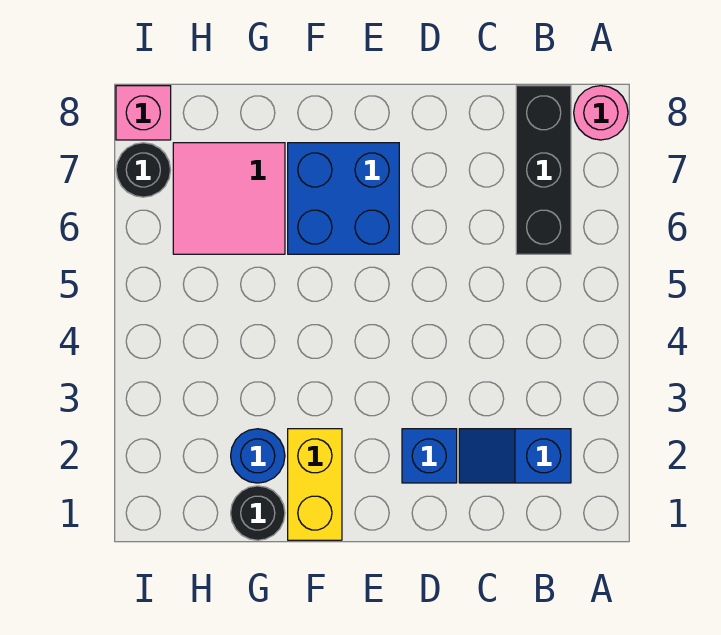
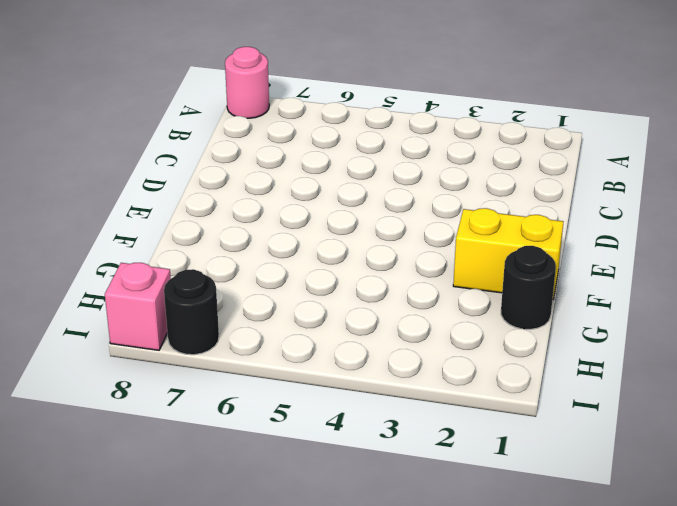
none -> blue slope B2:C2 level 1 top B
none -> black brick B6:B8 level 1

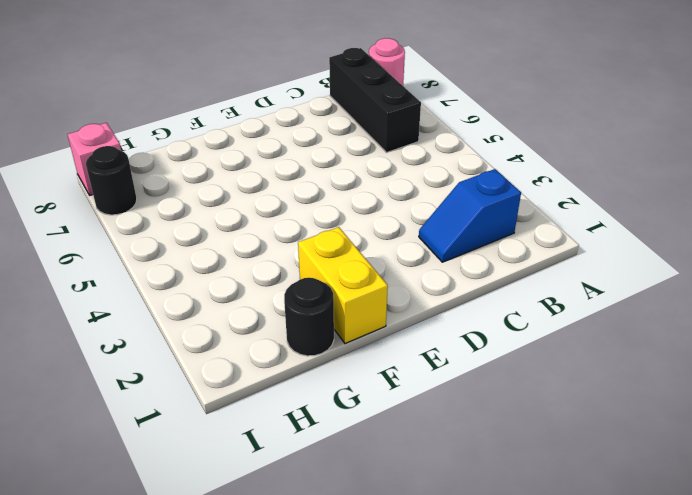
none -> blue brick D2 level 1
none -> blue brick E6:F7 level 1

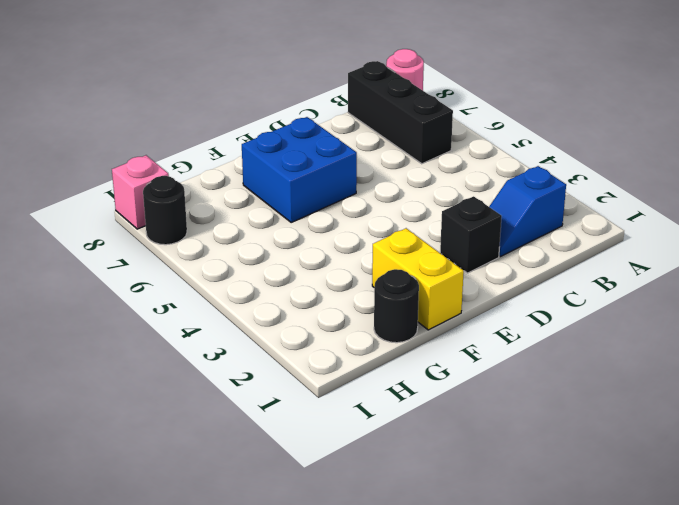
black brick D2 level 1 -> blue brick D2 level 1
none -> blue round brick G2 level 1
none -> pink tile G6:H7 level 1

